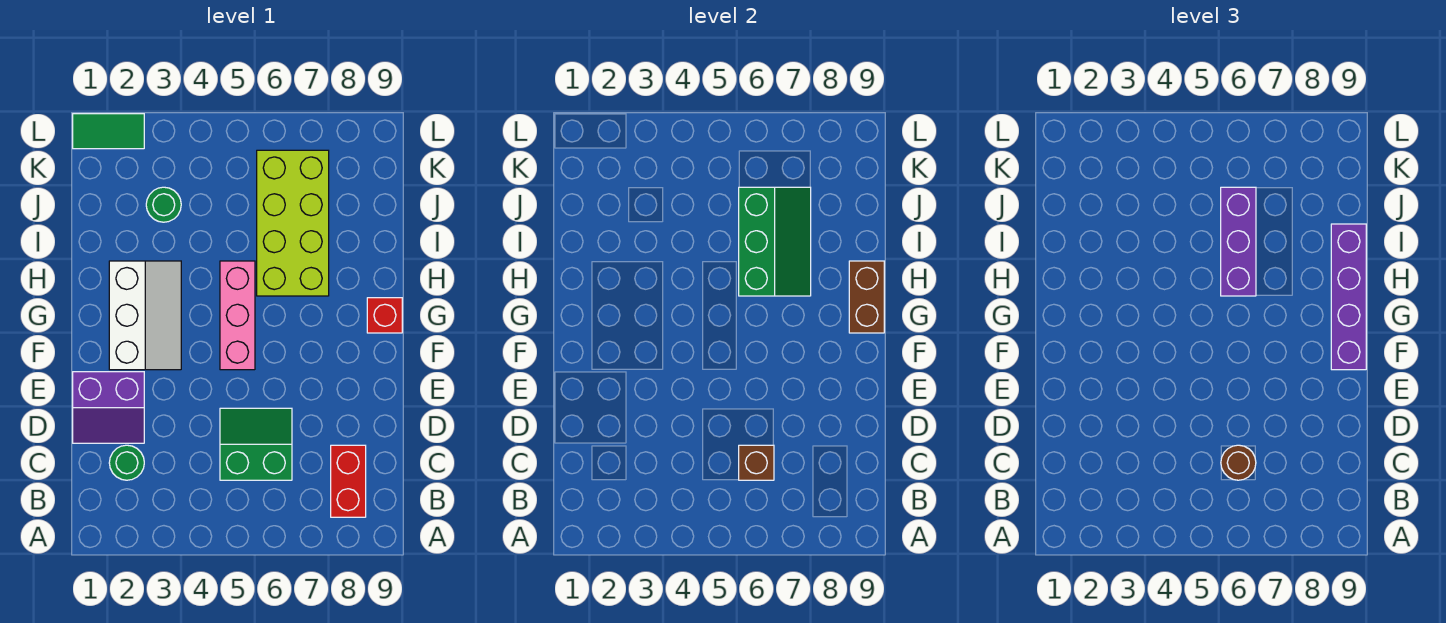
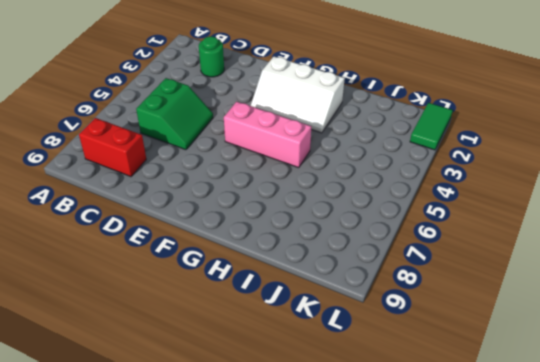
none -> purple slope D1:E2 level 1 top E
none -> red brick G9 level 1
none -> lime brick H6:K7 level 1

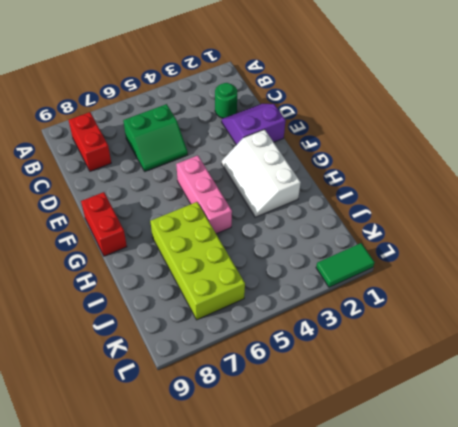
red brick F9:G9 level 1 -> red brick G9 level 1
none -> green round brick J3 level 1
none -> brown brick C6 level 2
none -> brown brick G9:H9 level 2

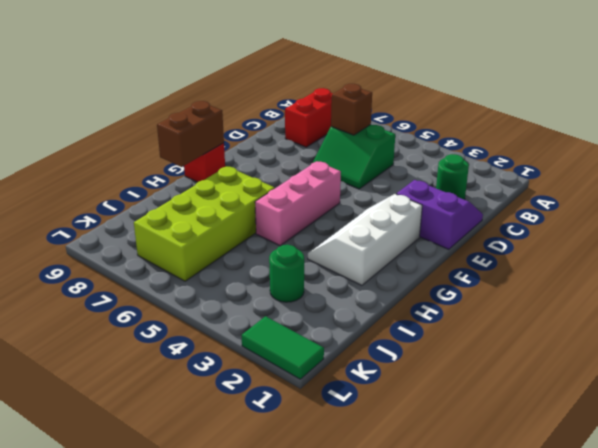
none -> green slope H6:J7 level 2 top 6
none -> brown round brick C6 level 3
none -> purple brick F9:I9 level 3

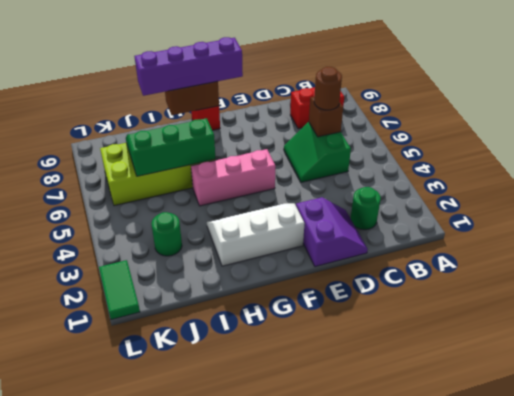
none -> purple brick H6:J6 level 3

